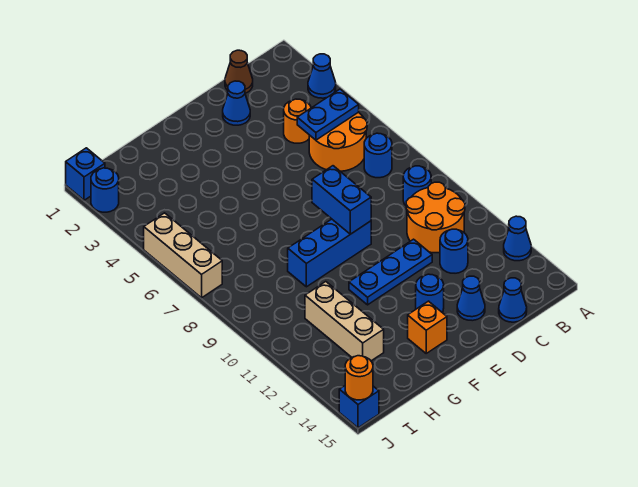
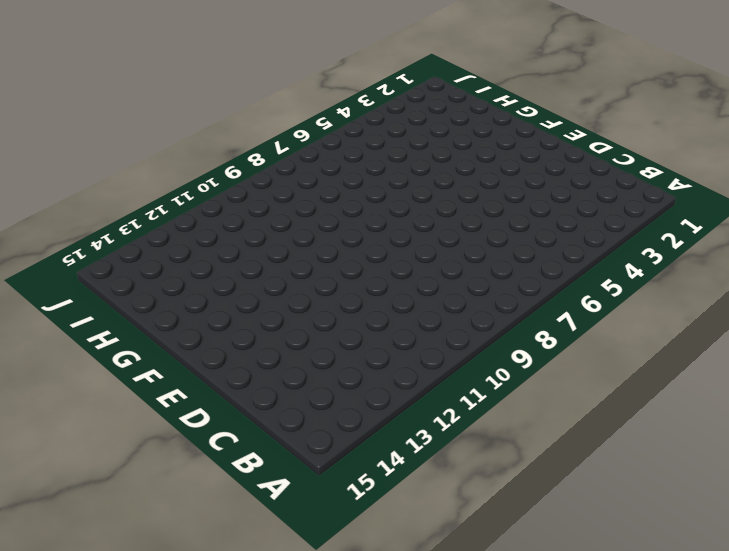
none -> blue cone A3 level 1
none -> blue cone A13 level 1
none -> orange round brick B5:C6 level 1

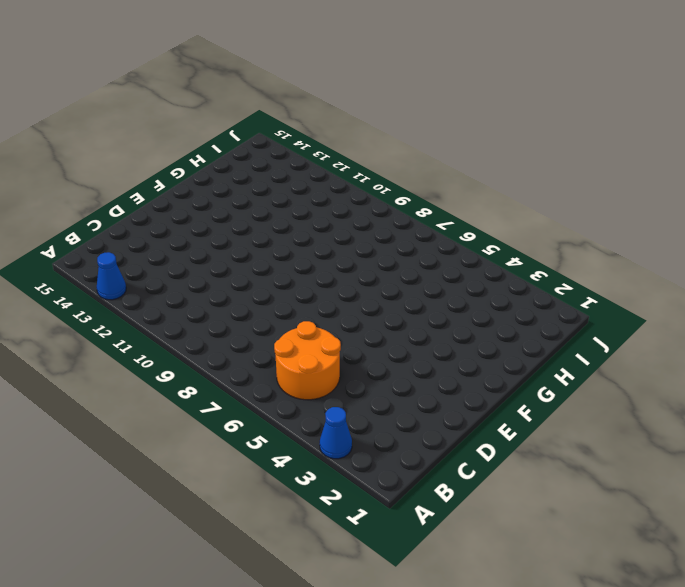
none -> blue round brick B7 level 1
none -> blue round brick B9 level 1
none -> orange round brick B10:C11 level 1

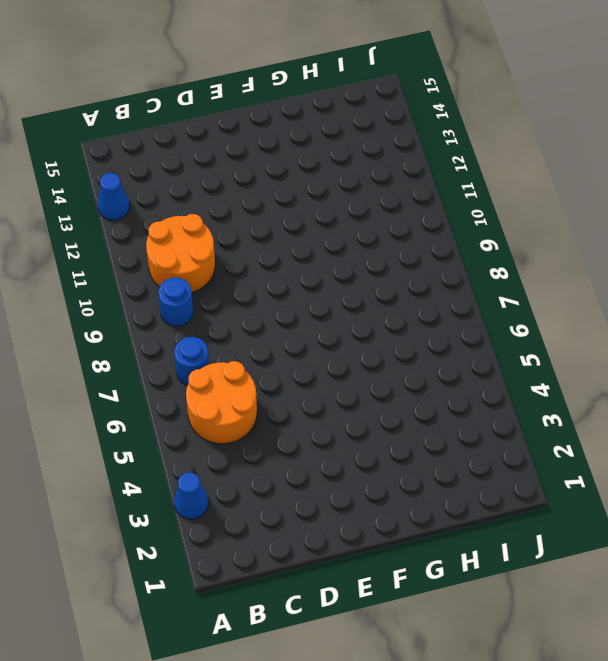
none -> brown cone C1 level 1
none -> orange round brick C4 level 1
none -> blue round brick C12 level 1

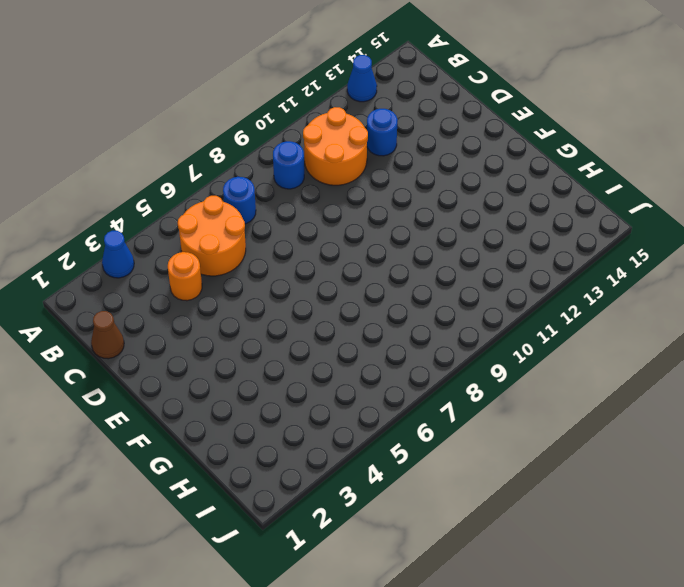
none -> blue cone C15 level 1
none -> blue cone D2 level 1
none -> blue plate D11:F11 level 1

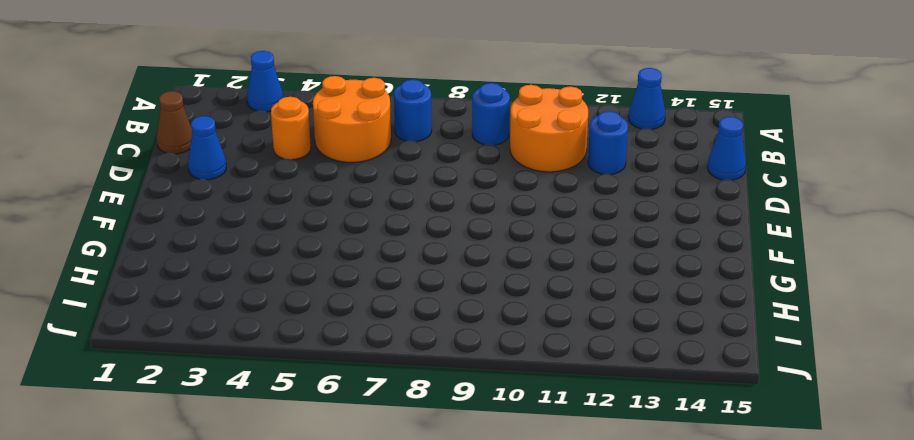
none -> blue plate D11:F11 level 1
none -> blue cone D14 level 1
none -> blue brick E9:G9 level 1

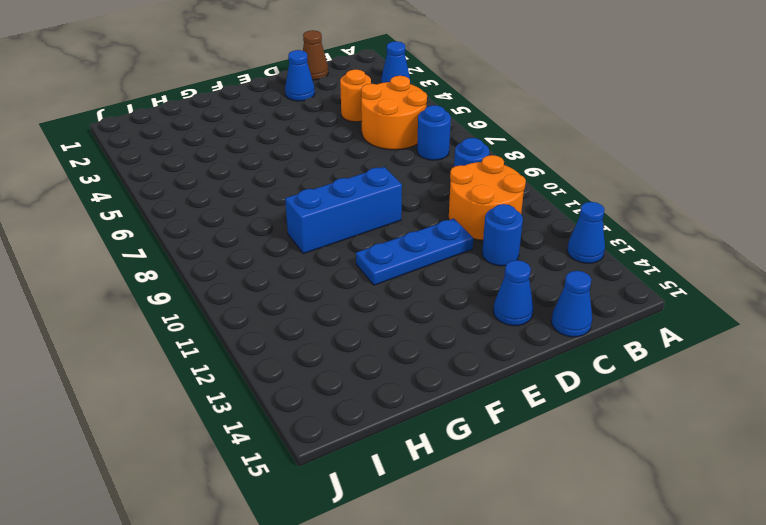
none -> blue round brick E13 level 1
none -> orange brick F14 level 1
none -> tan brick H11:H13 level 1

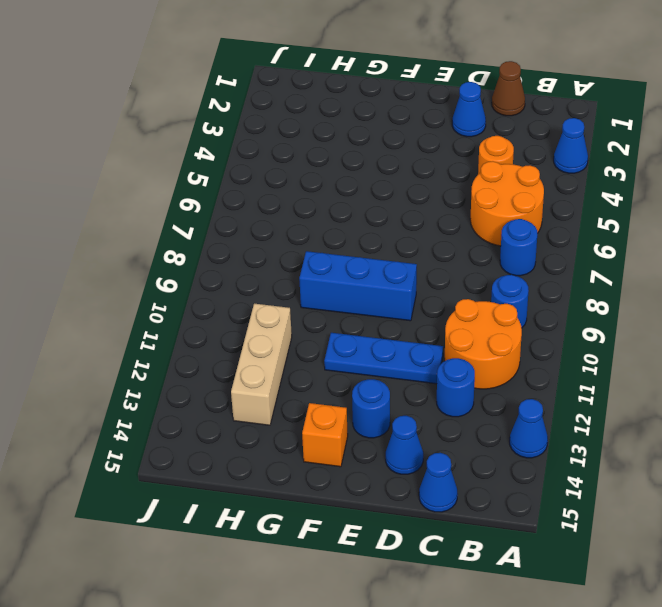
none -> blue brick J1 level 1
none -> blue round brick J2 level 1
none -> tan brick J5:J7 level 1

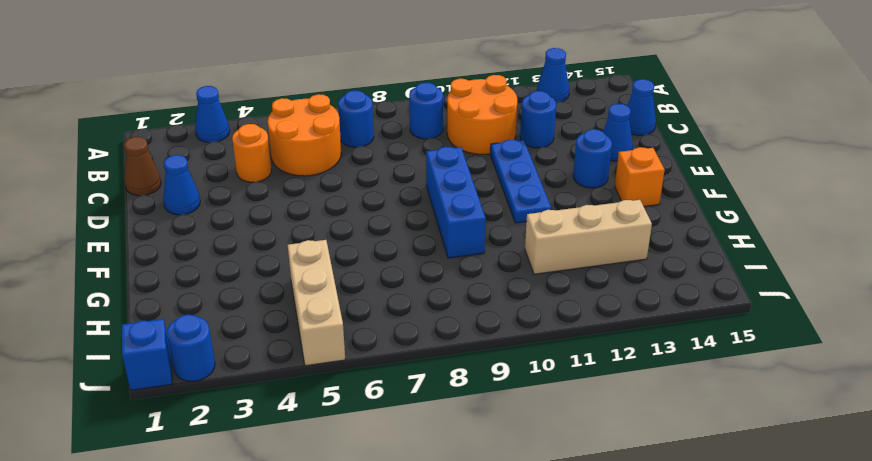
tan brick H5:J5 level 1 -> tan brick J5:J7 level 1
none -> blue brick J15 level 1
none -> blue plate B5:C5 level 2
none -> blue brick E8:E9 level 2

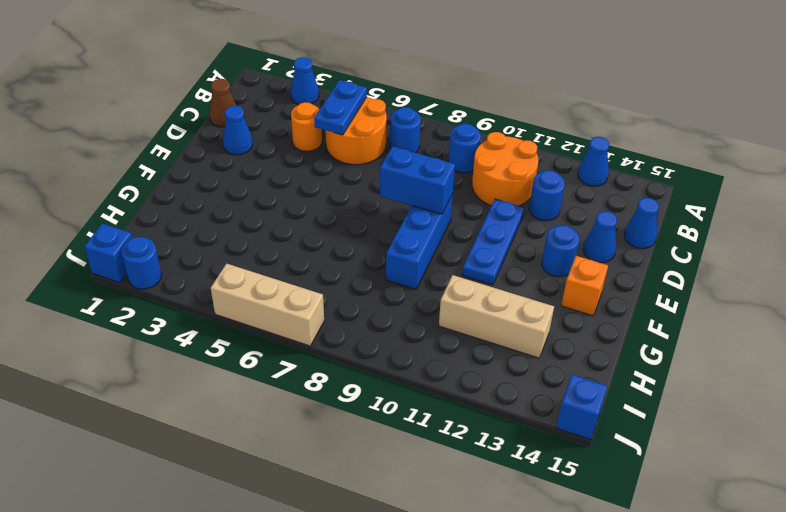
none -> orange round brick J15 level 2

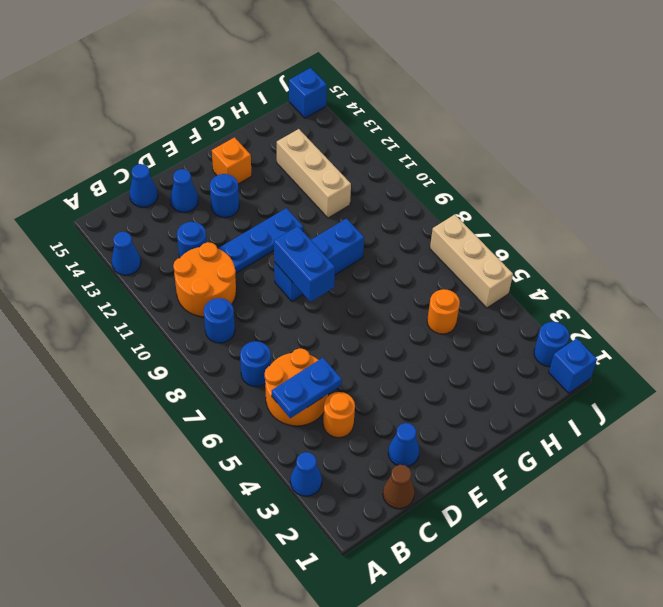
orange round brick H5 level 1 -> orange round brick J15 level 2

